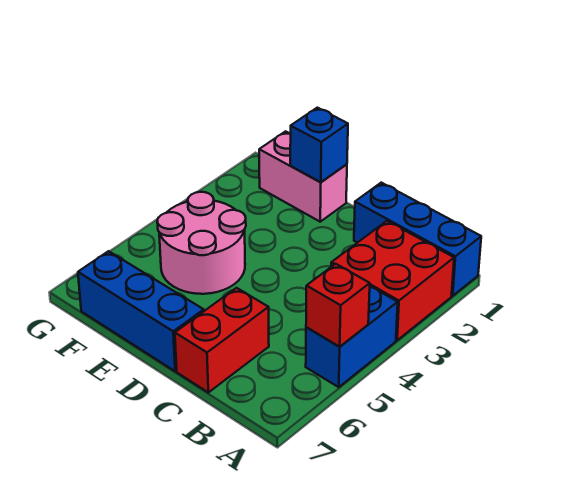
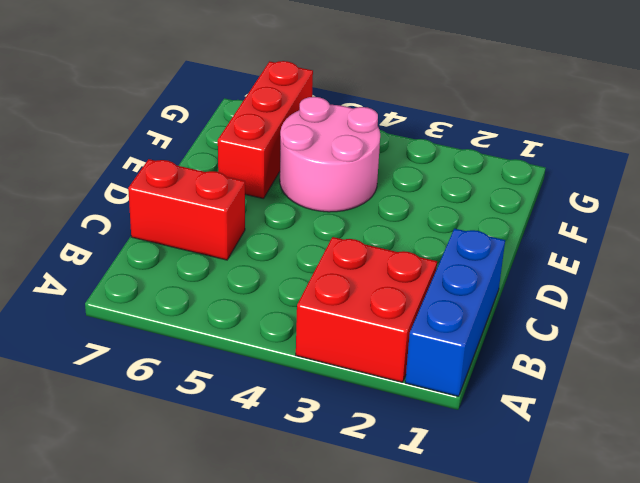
red brick E6:G6 level 1 -> none
none -> blue brick A4:A5 level 1
none -> blue brick D7:F7 level 1

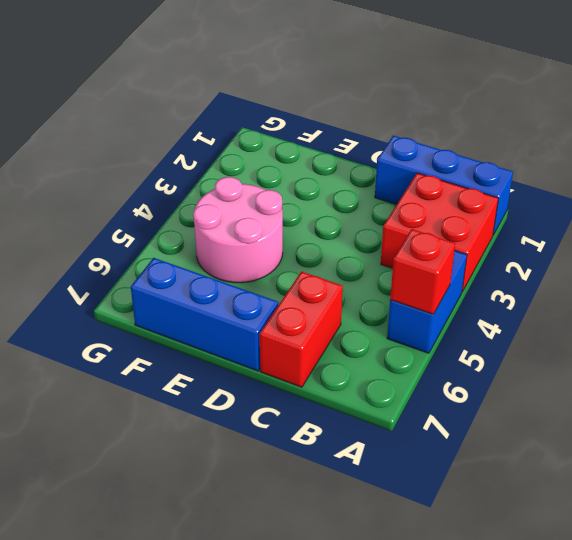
none -> pink brick E1:F1 level 1
none -> blue brick E1 level 2

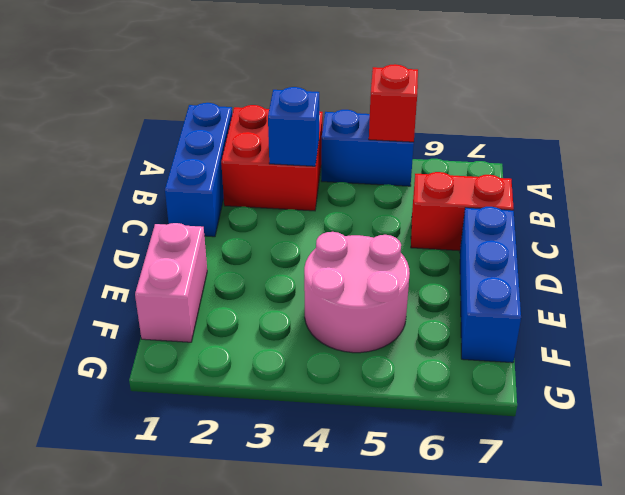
blue brick B3 level 2 -> blue brick E1 level 2

